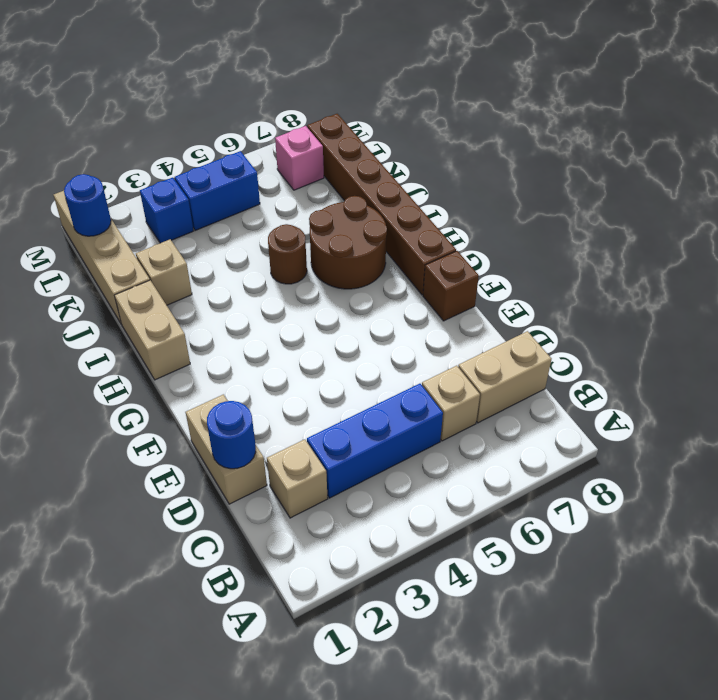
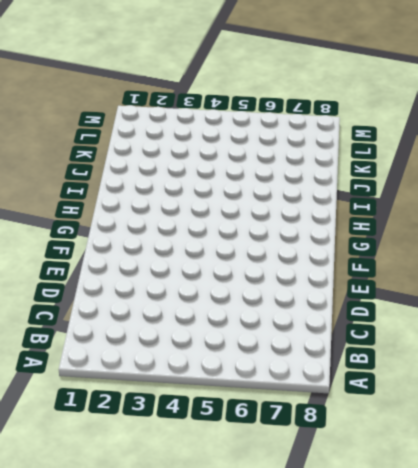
none -> tan brick C2 level 1
none -> blue brick C3:C5 level 1
none -> tan brick C6 level 1

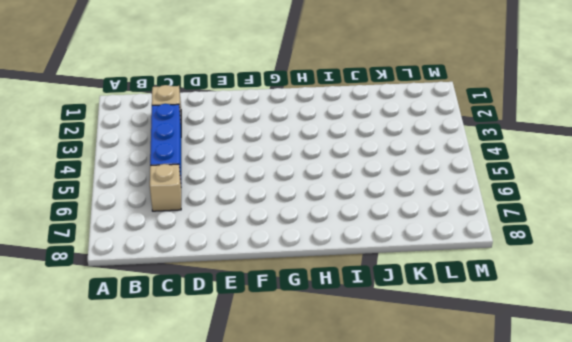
none -> tan brick C7:C8 level 1
none -> tan brick D1:E1 level 1
none -> brown brick F8 level 1

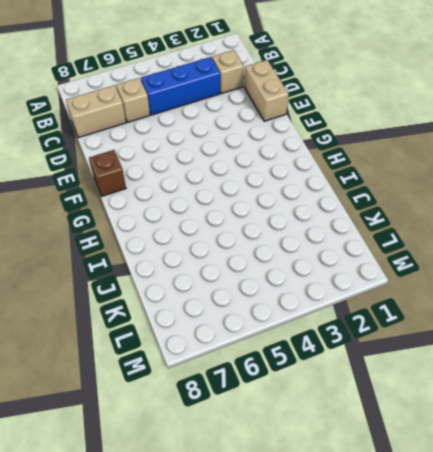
none -> brown brick G8:L8 level 1
none -> tan brick H1:I1 level 1
none -> brown round brick H6:I7 level 1

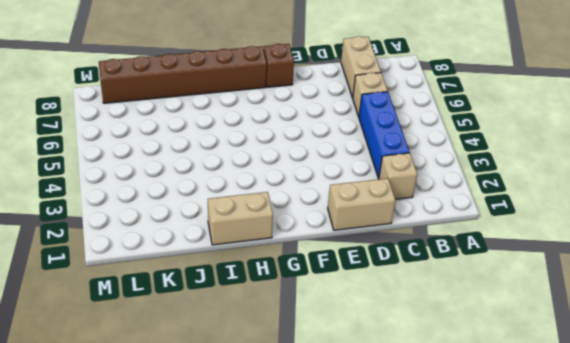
none -> brown round brick H6:I7 level 1
none -> brown round brick I5 level 1
none -> tan brick J1:M1 level 1

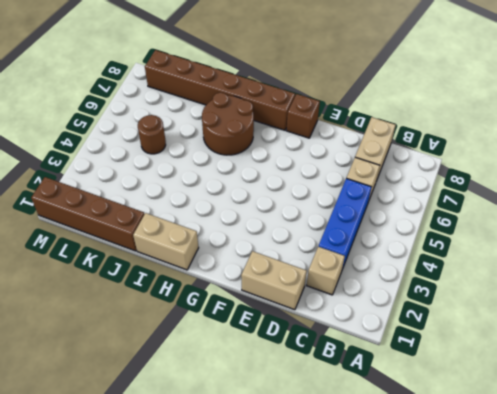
brown brick J1:M1 level 1 -> tan brick J1:M1 level 1
brown round brick K5 level 1 -> brown round brick I5 level 1
none -> tan brick J2 level 1
none -> blue brick L3 level 1
none -> blue brick L4:L5 level 1

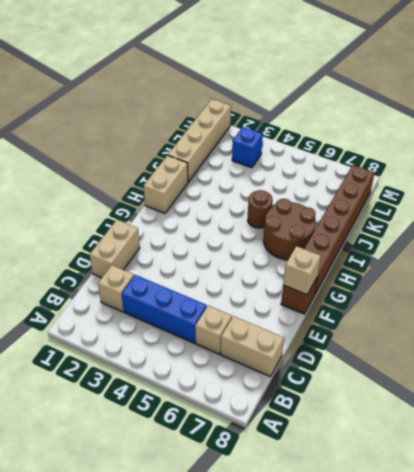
tan brick F8 level 2 -> tan brick J2 level 1
none -> blue brick L4:L5 level 1
none -> pink brick L7 level 1
none -> blue round brick D1 level 2

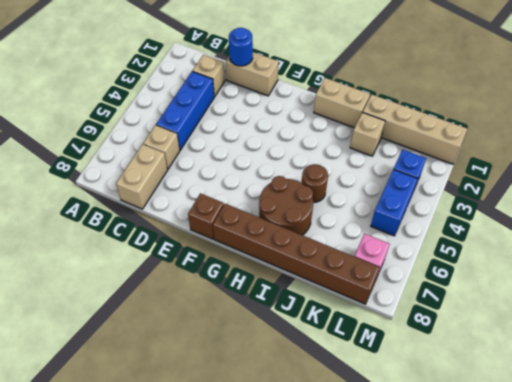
none -> blue round brick L1 level 2

